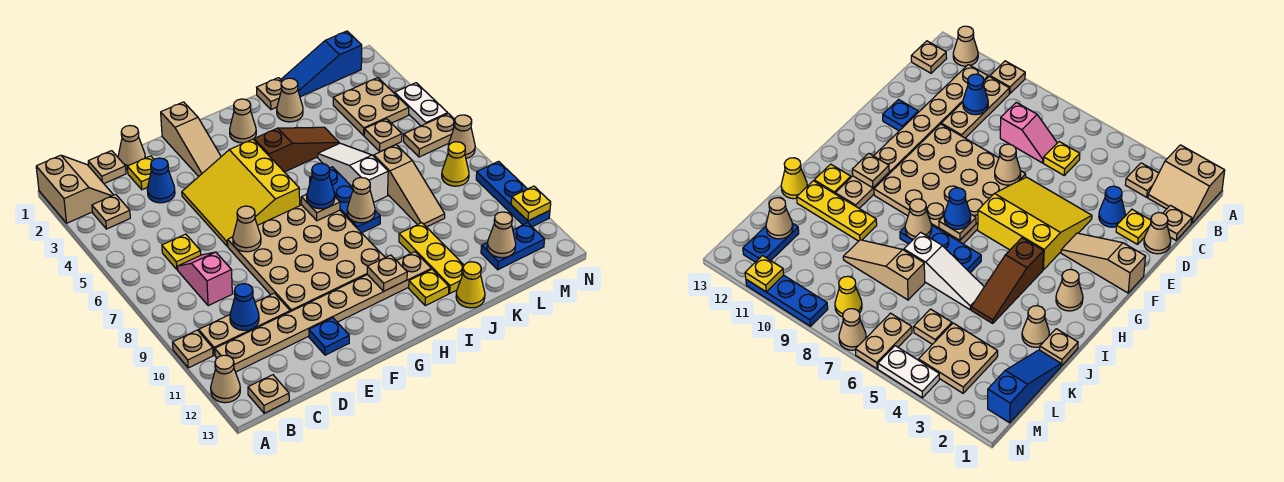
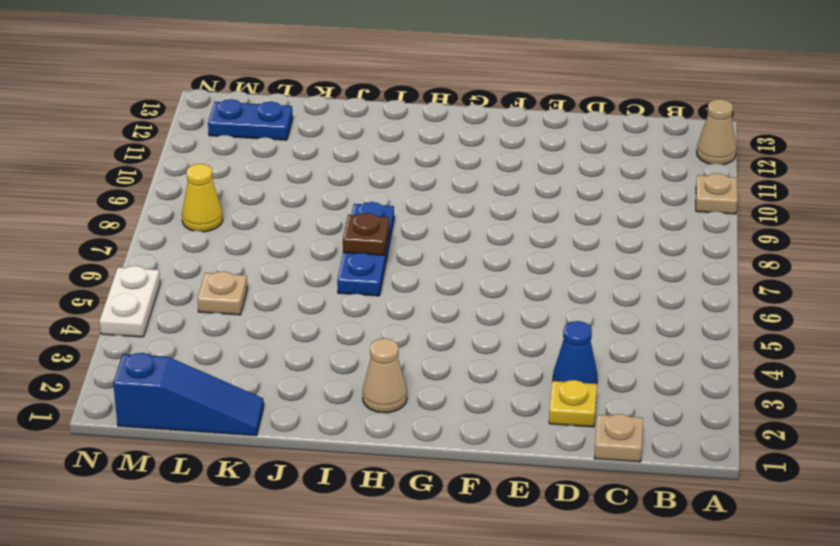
brown plate I7 level 2 -> none
none -> tan slope A1:B2 level 1 top A
none -> tan plate B3 level 1
none -> tan plate B10:D10 level 1
none -> tan plate B11:I11 level 1

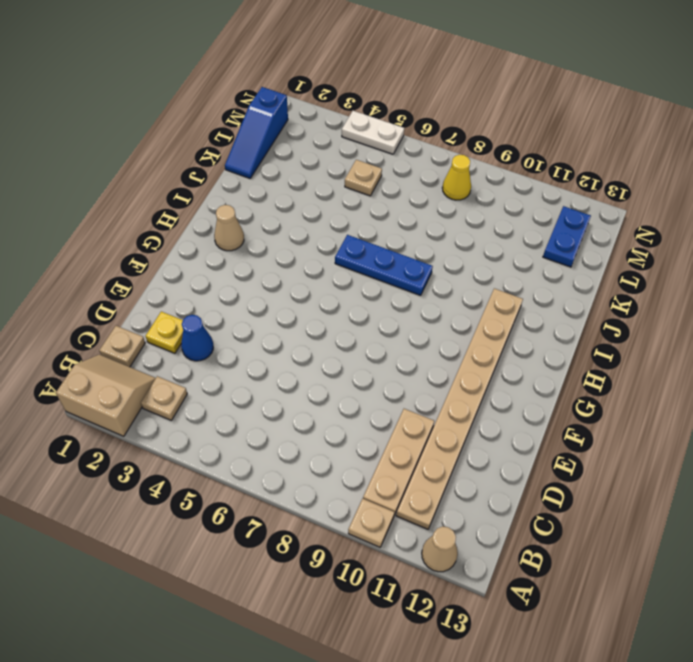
none -> tan plate B13 level 1
none -> yellow plate C6 level 1
none -> pink slope C7:C8 level 1 top 8
none -> tan cone D1 level 1

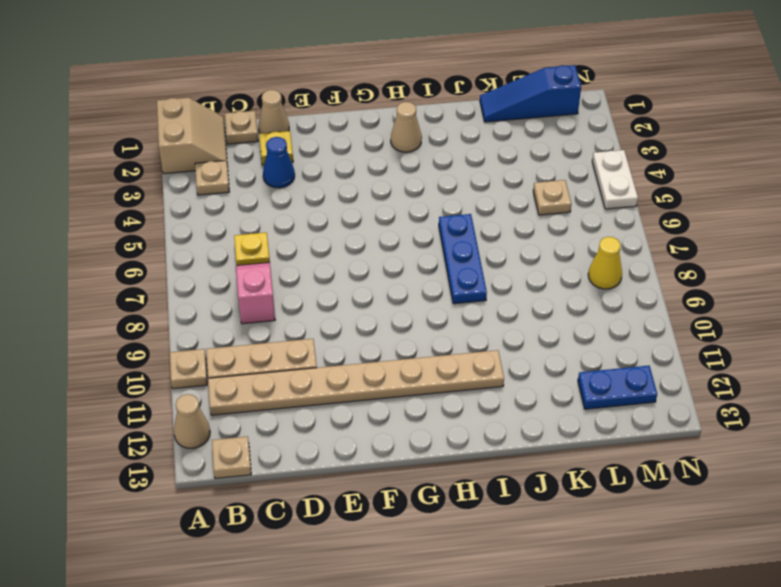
none -> yellow slope E4:G6 level 1 top G
none -> tan plate E7:H10 level 1
none -> blue plate E12 level 1
none -> tan slope F1:F3 level 1 top 1

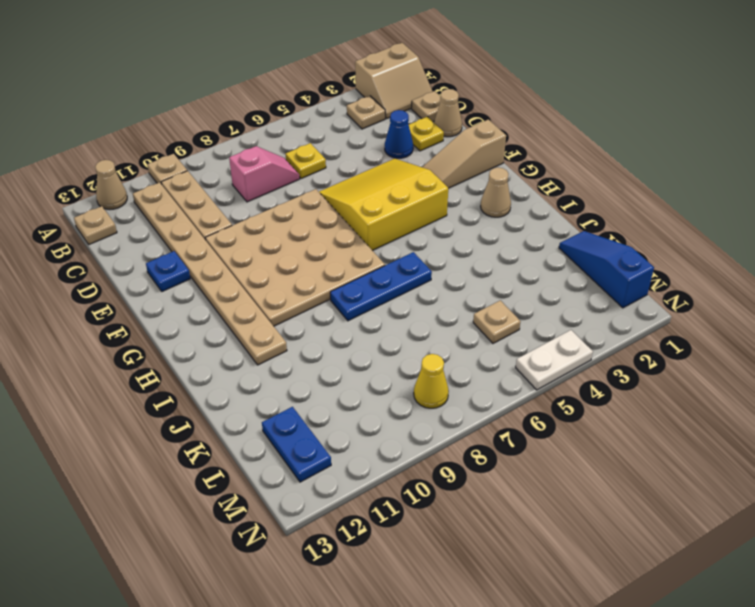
none -> brown slope H4:J4 level 1 top H
none -> yellow plate I12 level 1
none -> tan plate J1 level 1
none -> tan cone J2 level 1

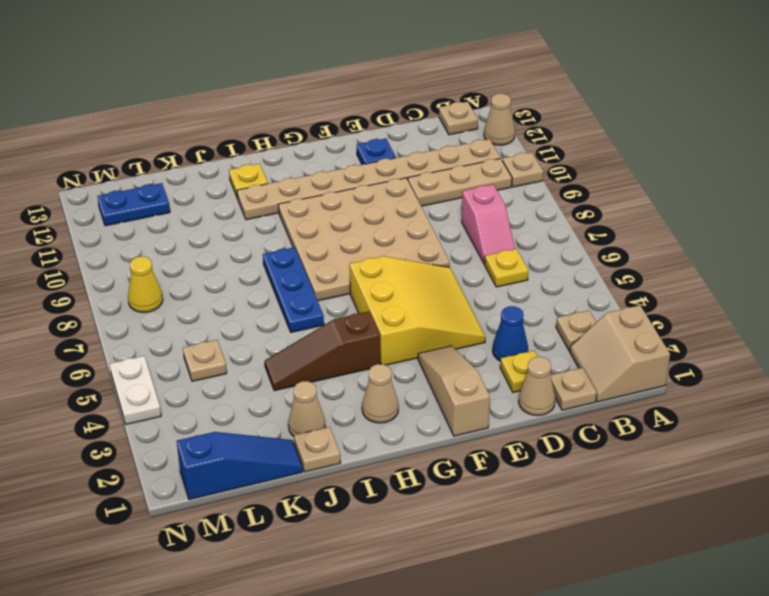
none -> white slope J5:J7 level 1 top 7
none -> yellow plate J10:J12 level 1
none -> yellow cone J13 level 1
none -> tan slope K7:K9 level 1 top 7

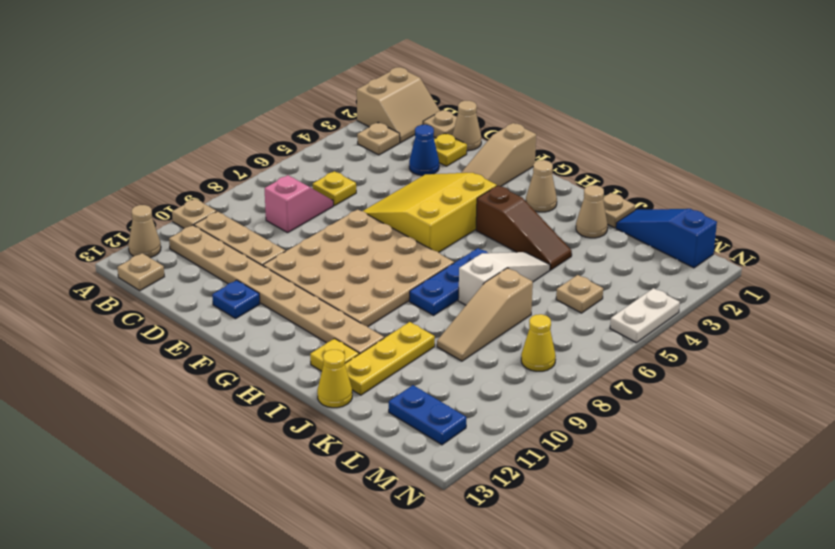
none -> tan plate L3:M4 level 1
none -> tan plate M6:N6 level 1
none -> tan cone N7 level 1
none -> blue plate N9:N11 level 1

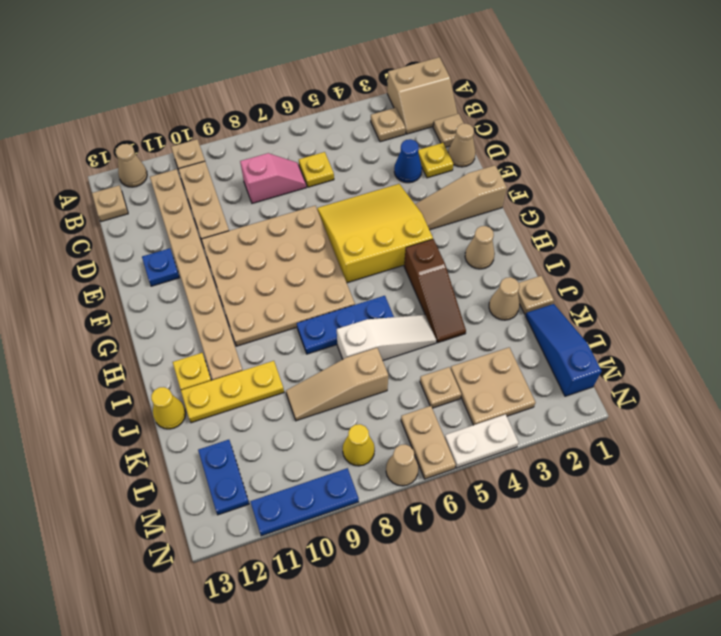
none -> blue cone C10 level 2
none -> tan cone E7 level 2
none -> tan plate H7 level 2
none -> tan plate H11 level 2

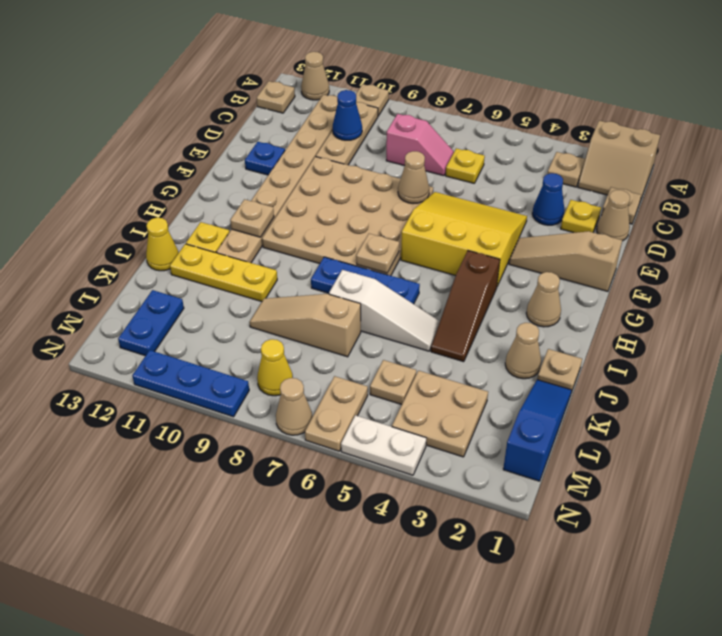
none -> tan cone I8 level 2
none -> tan cone L12 level 2
none -> yellow plate N11 level 2
none -> blue cone H7 level 3

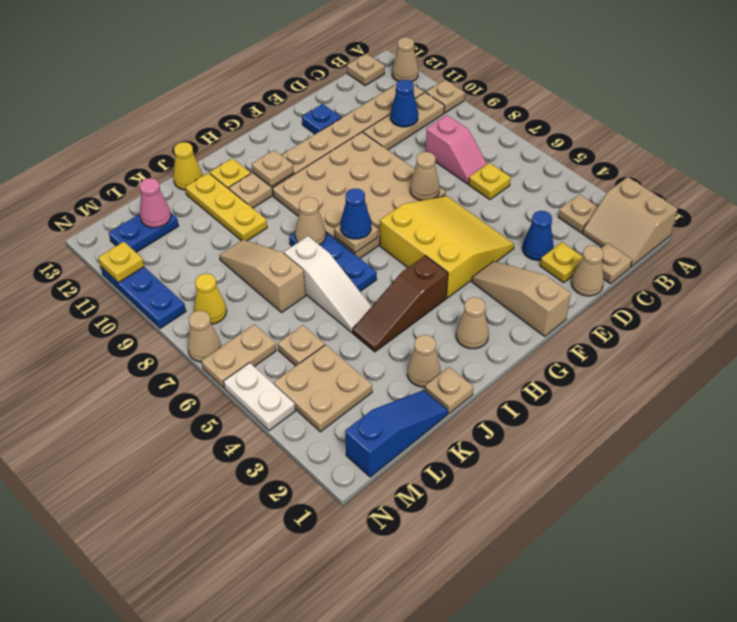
pink cone L12 level 2 -> tan cone L12 level 2

